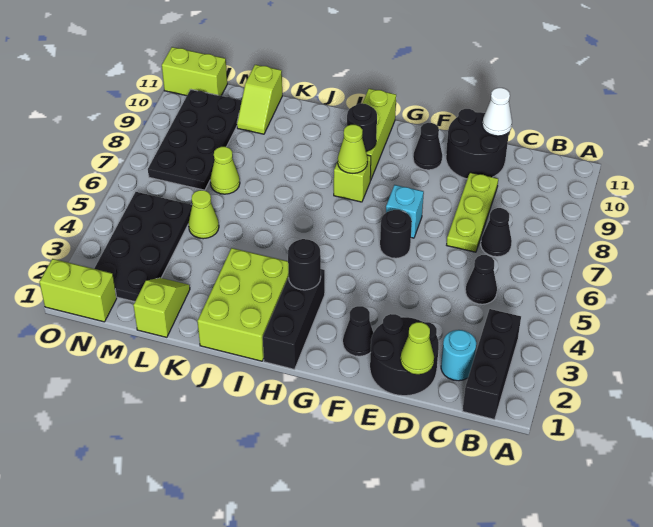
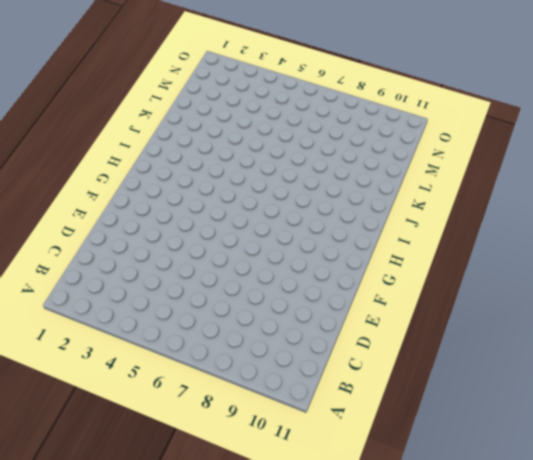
none -> black brick B1:B3 level 1
none -> cyan round brick C2 level 1
none -> black cone C5 level 1

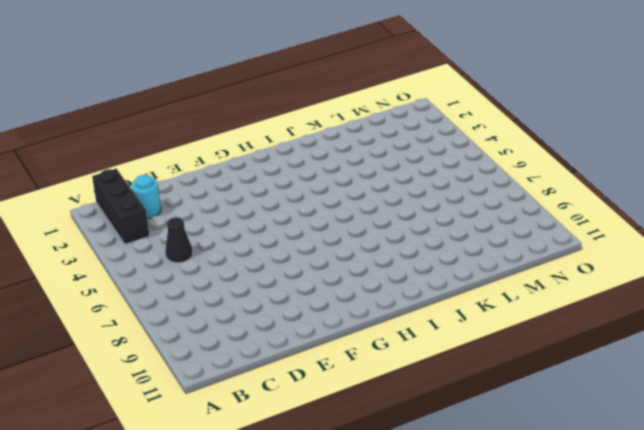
none -> black cone C7 level 1
none -> black round brick D1:E2 level 1
none -> lime plate D7:D9 level 1

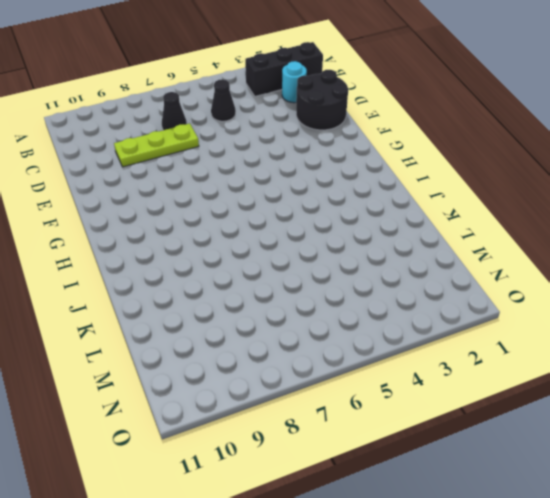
none -> black round brick D10:E11 level 1
none -> black cone F2 level 1
none -> black round brick F6 level 1

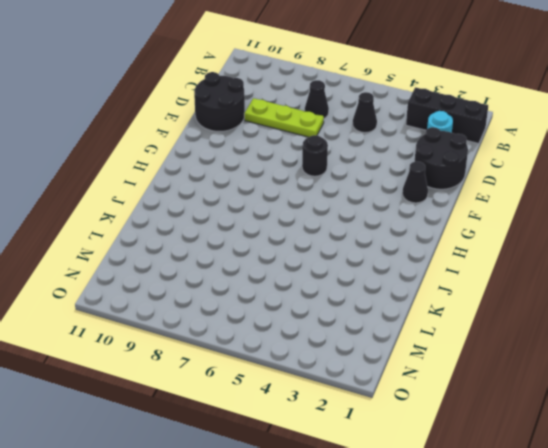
none -> cyan brick F7 level 1
none -> black cone F10 level 1
none -> black brick H1:H3 level 1

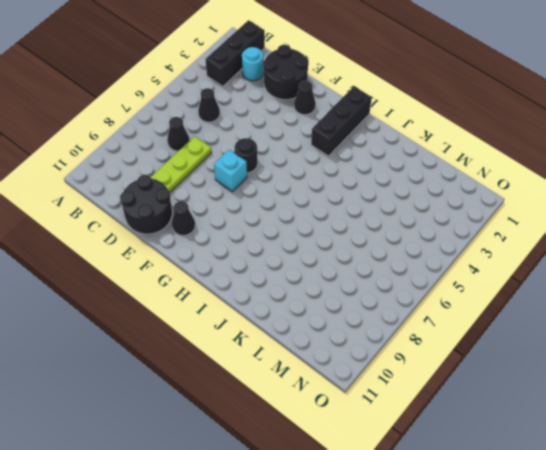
none -> lime brick H8 level 1
none -> lime brick H9:H11 level 1
none -> lime brick I1:J3 level 1

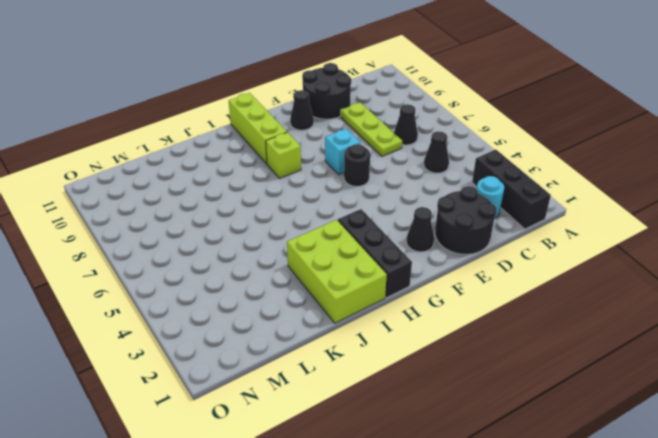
none -> lime slope L1:L2 level 1 top 1
none -> lime cone L5 level 1
none -> lime cone L7 level 1

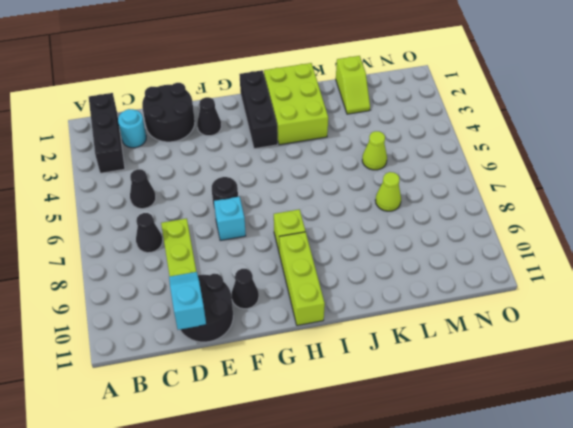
cyan slope D10:D11 level 2 top 11 -> white cone D11 level 2
none -> lime slope L10:L11 level 1 top 11
none -> black plate M2:N5 level 1
none -> black plate M7:N10 level 1

